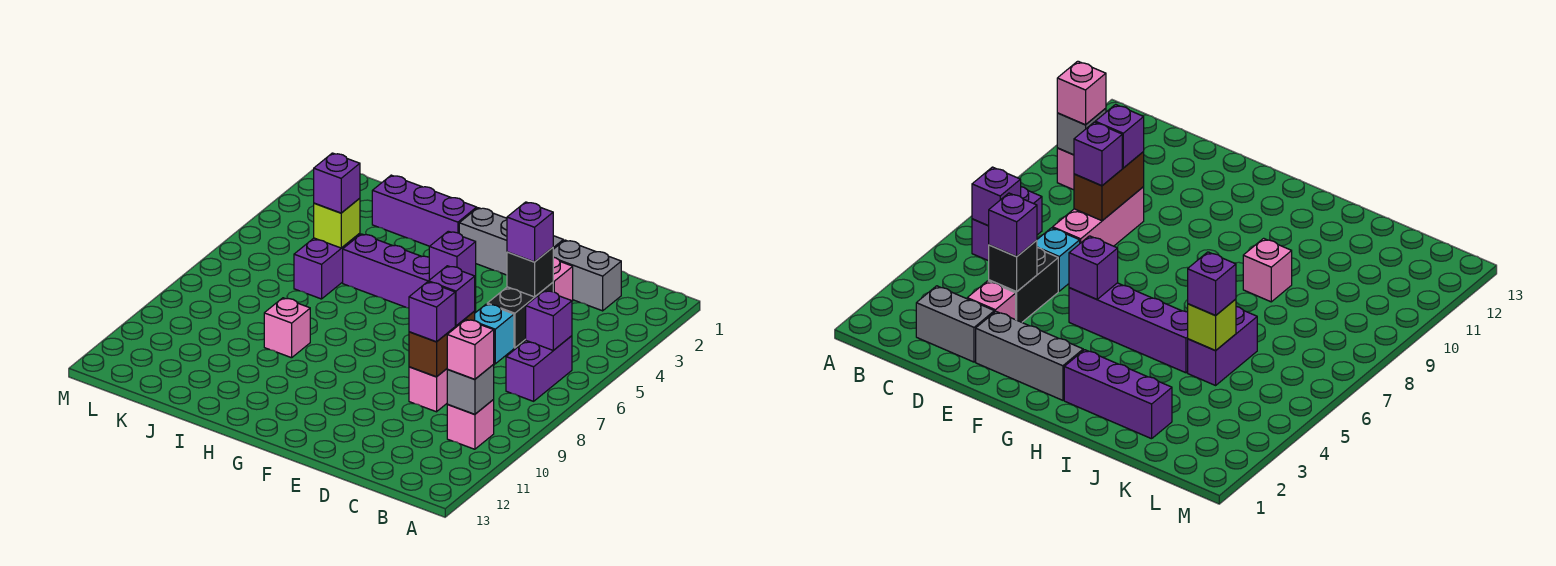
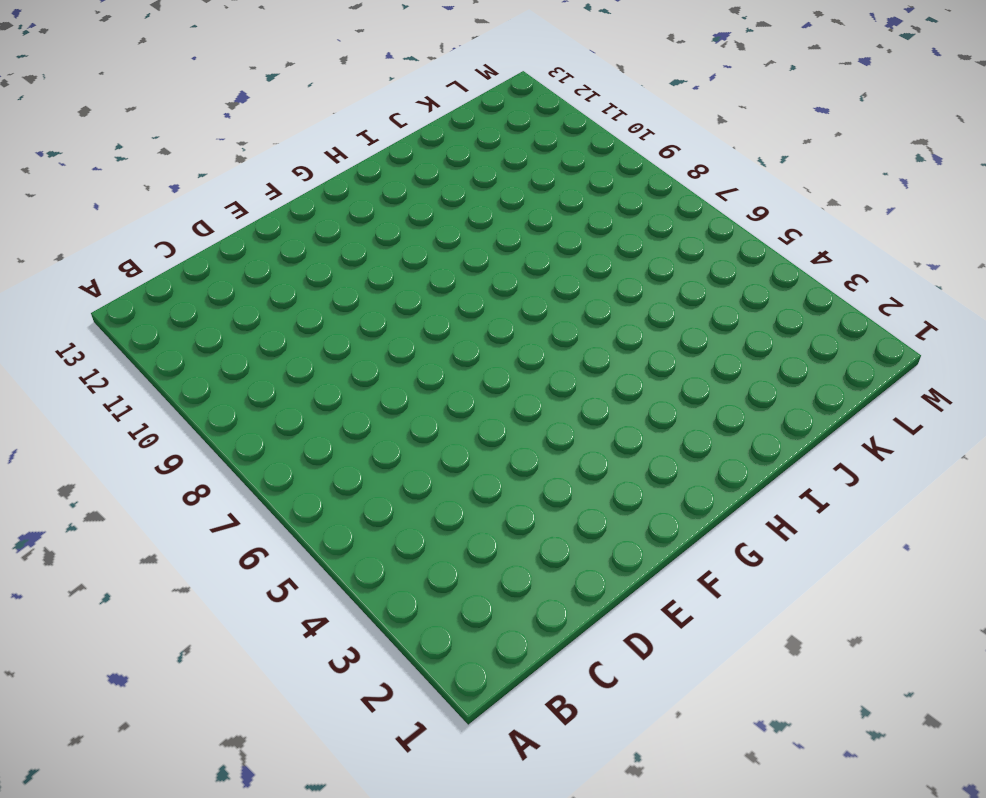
none -> purple brick B6:B7 level 1
none -> pink brick B10 level 1
none -> grey brick C2:D2 level 1

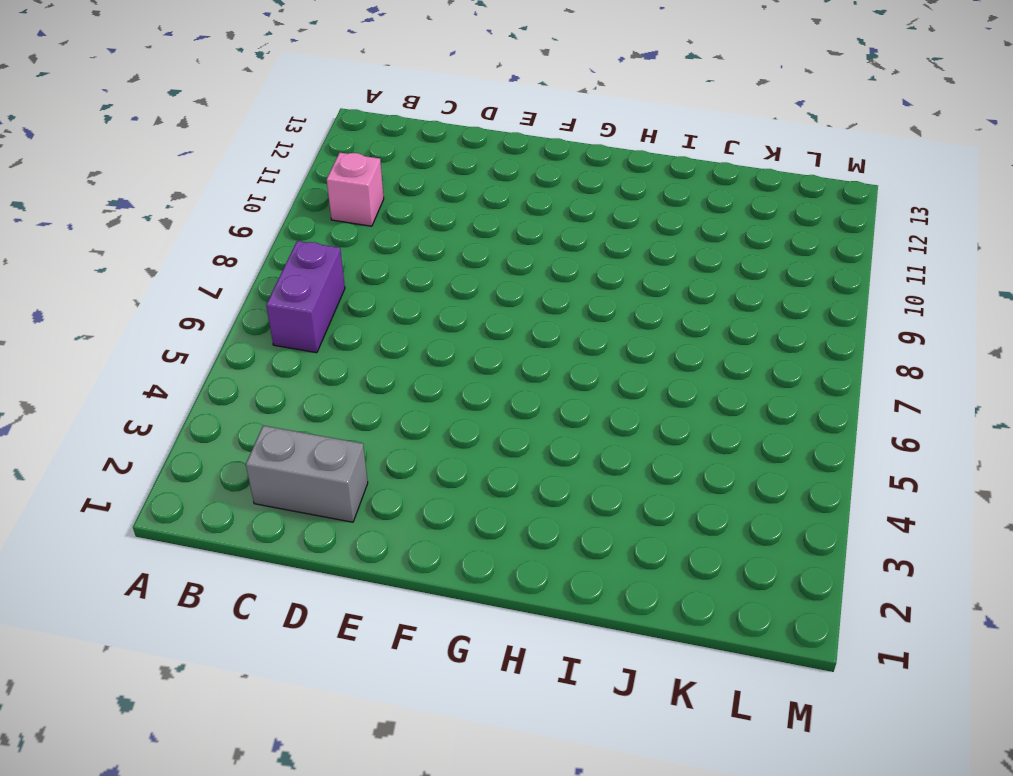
none -> pink brick D3 level 1
none -> black brick D4:D5 level 1
none -> cyan brick D6 level 1

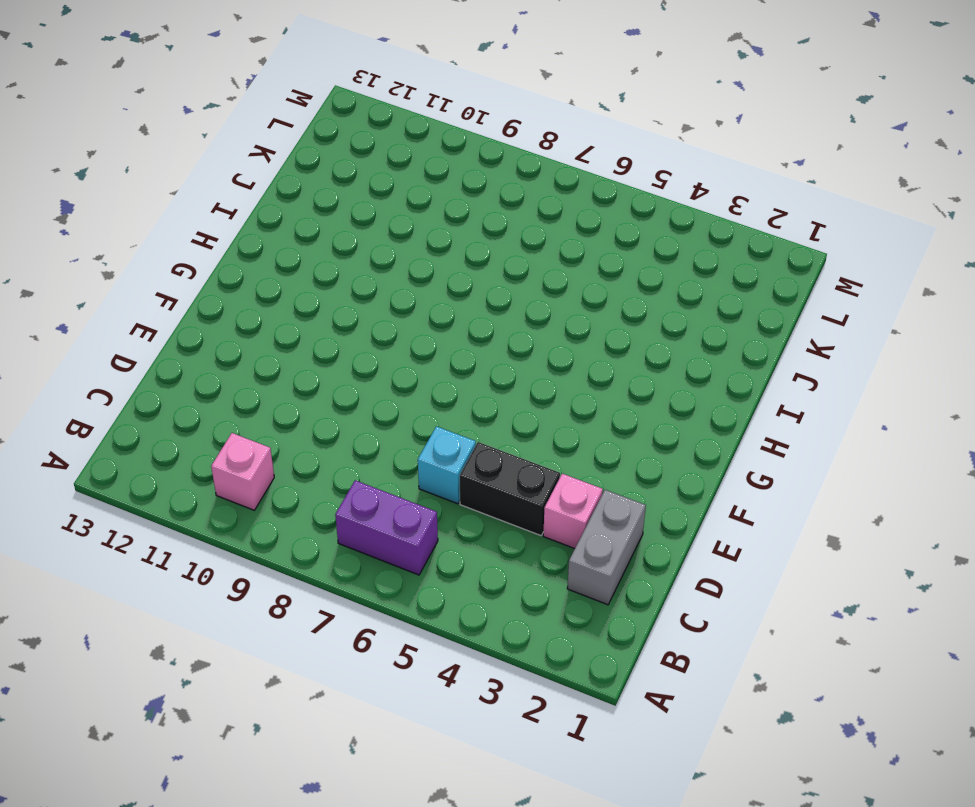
none -> pink brick D7:D9 level 1
none -> grey brick E2:G2 level 1
none -> purple brick F5:I5 level 1

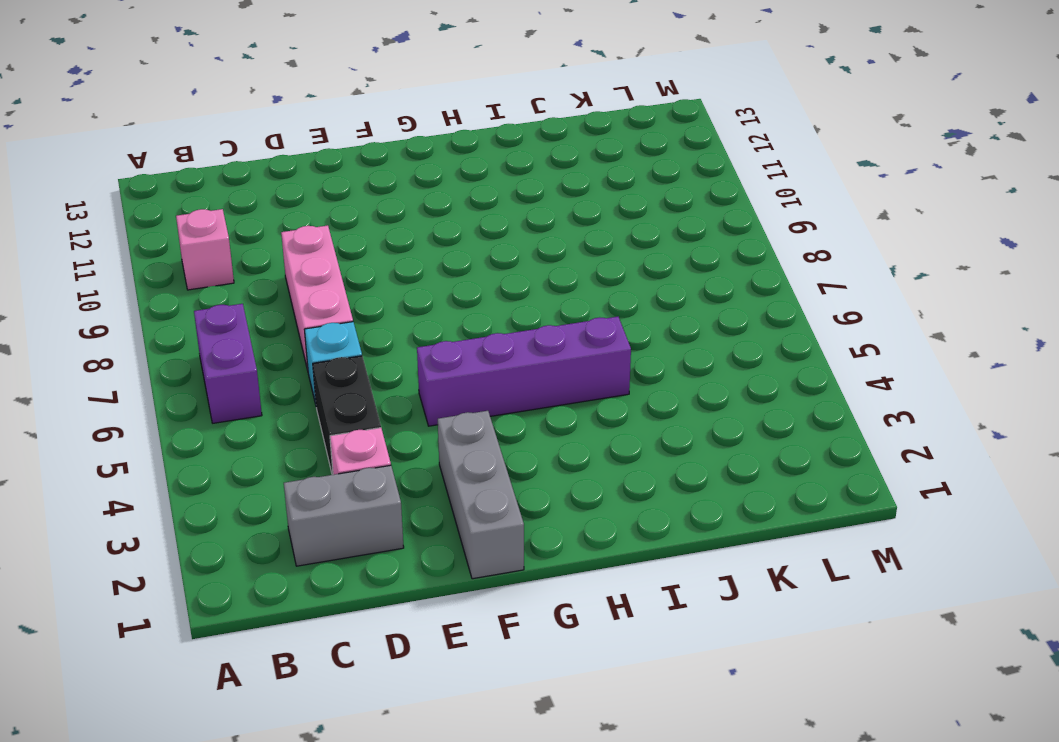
grey brick F1:F3 level 1 -> grey brick E2:G2 level 1
none -> purple brick H2:J2 level 1
none -> pink brick I9 level 1
none -> purple brick J5:J6 level 1

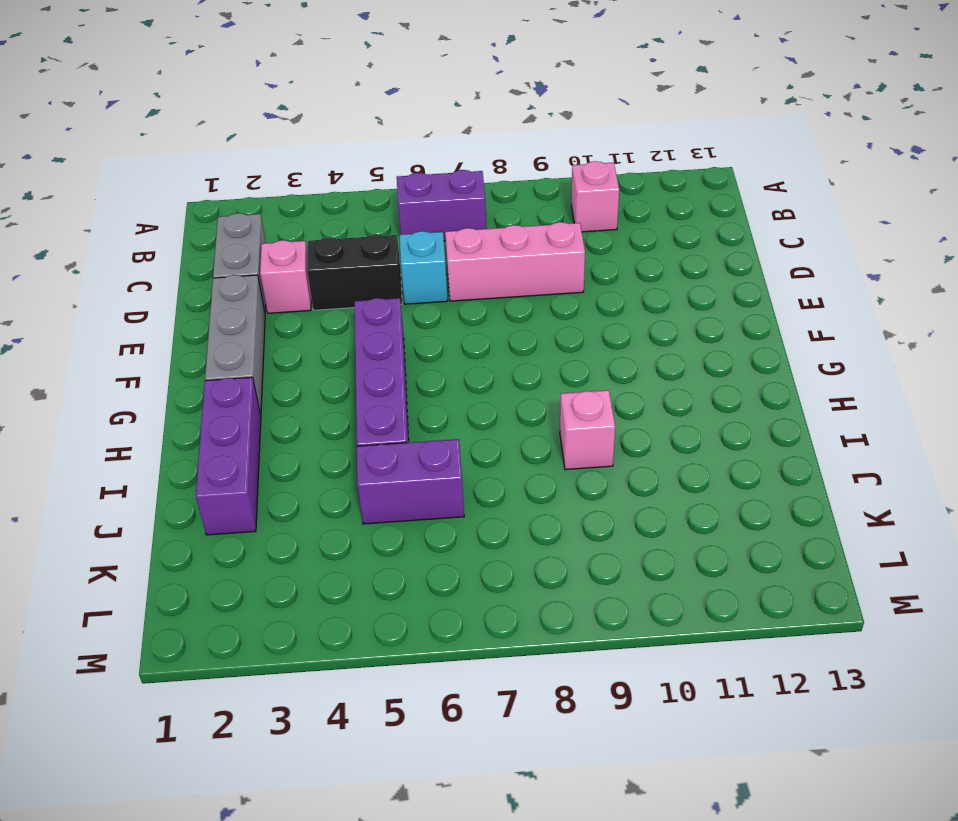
none -> purple brick B6 level 2
none -> grey brick B10 level 2
none -> black brick D4 level 2

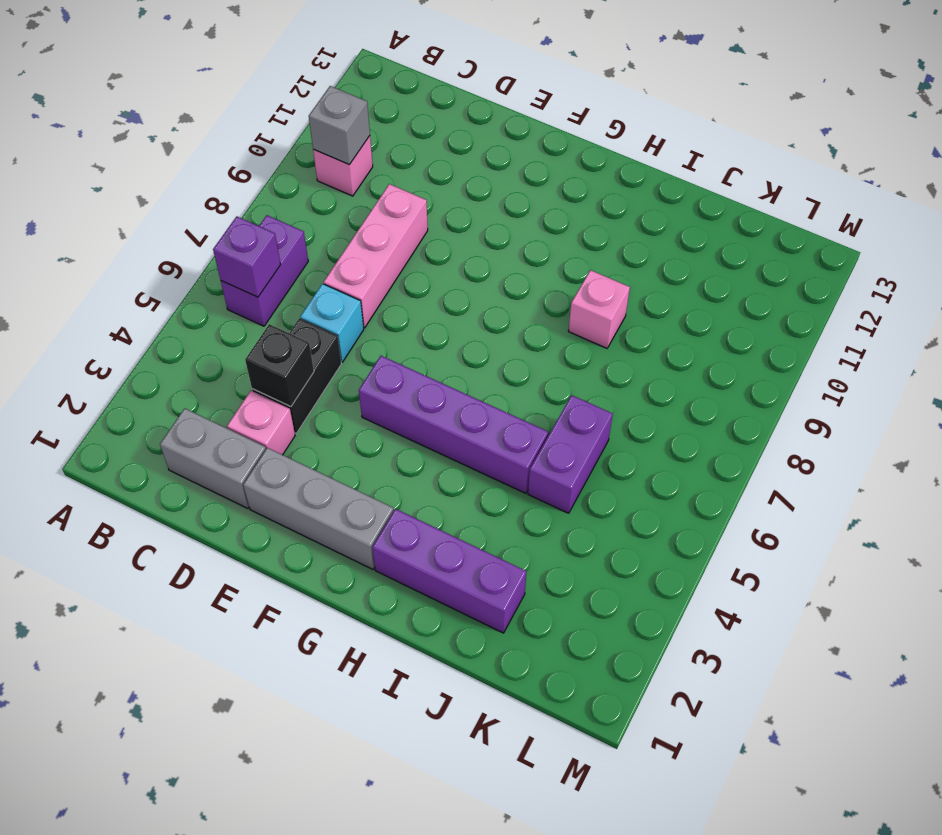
none -> brown brick D8:D9 level 2
none -> purple brick F5 level 2
none -> lime brick J5 level 2

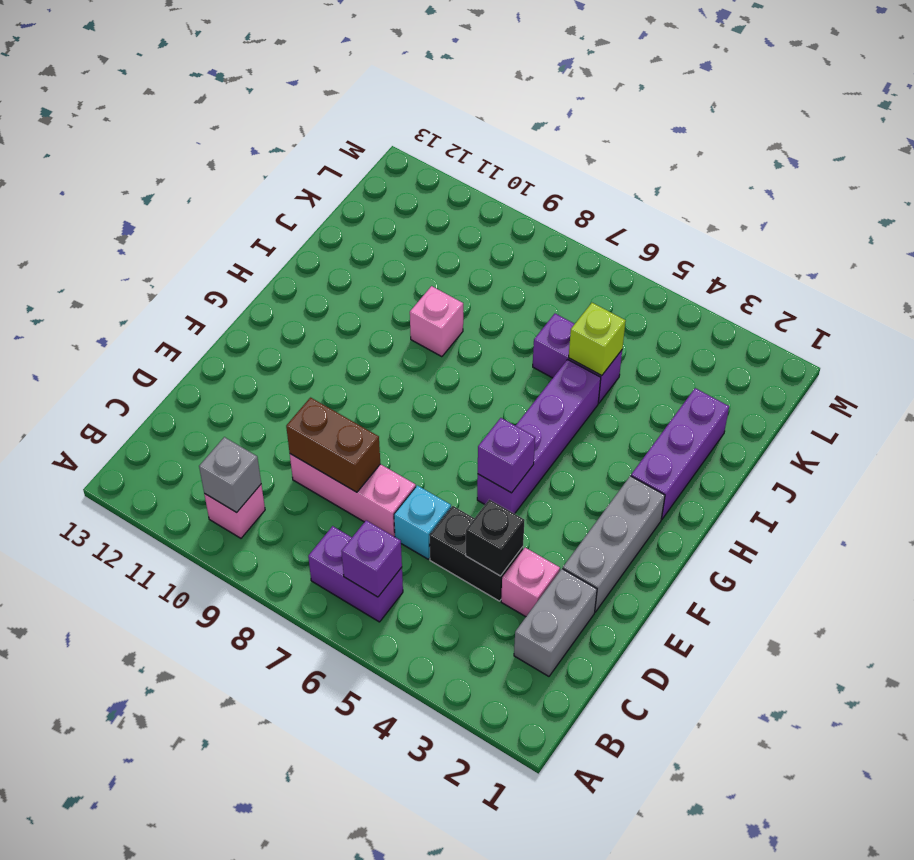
none -> pink brick B10 level 3
none -> purple brick D4 level 3
none -> purple brick D8 level 3

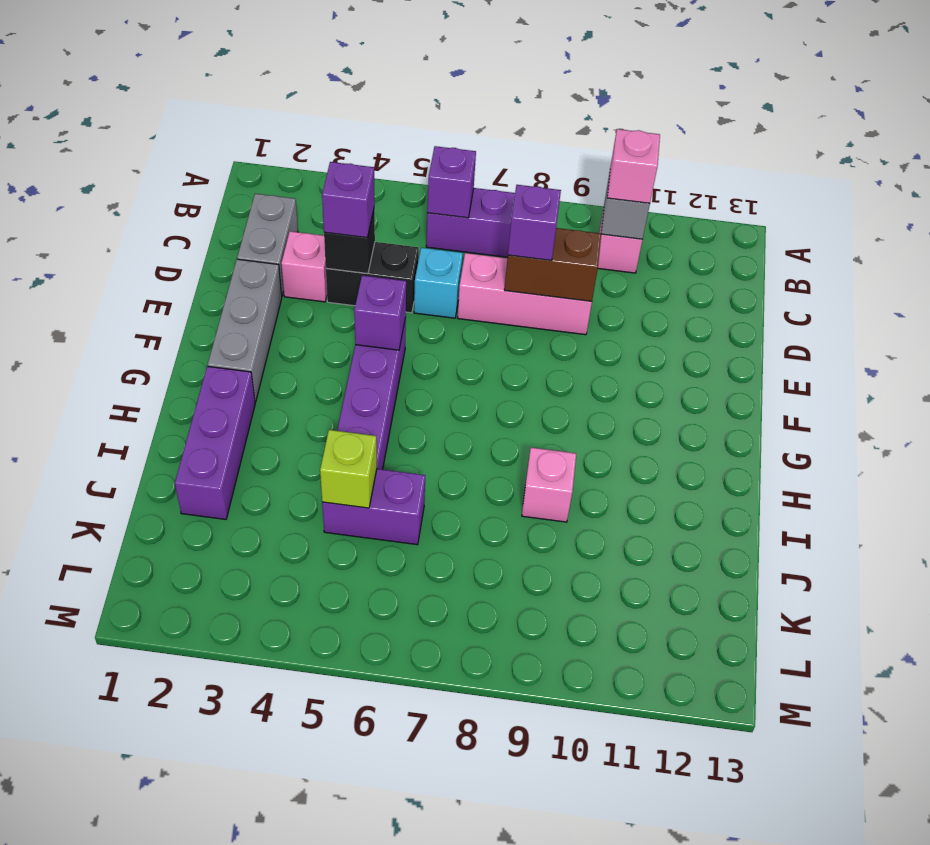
none -> purple brick D9 level 3
none -> purple brick J5 level 3

